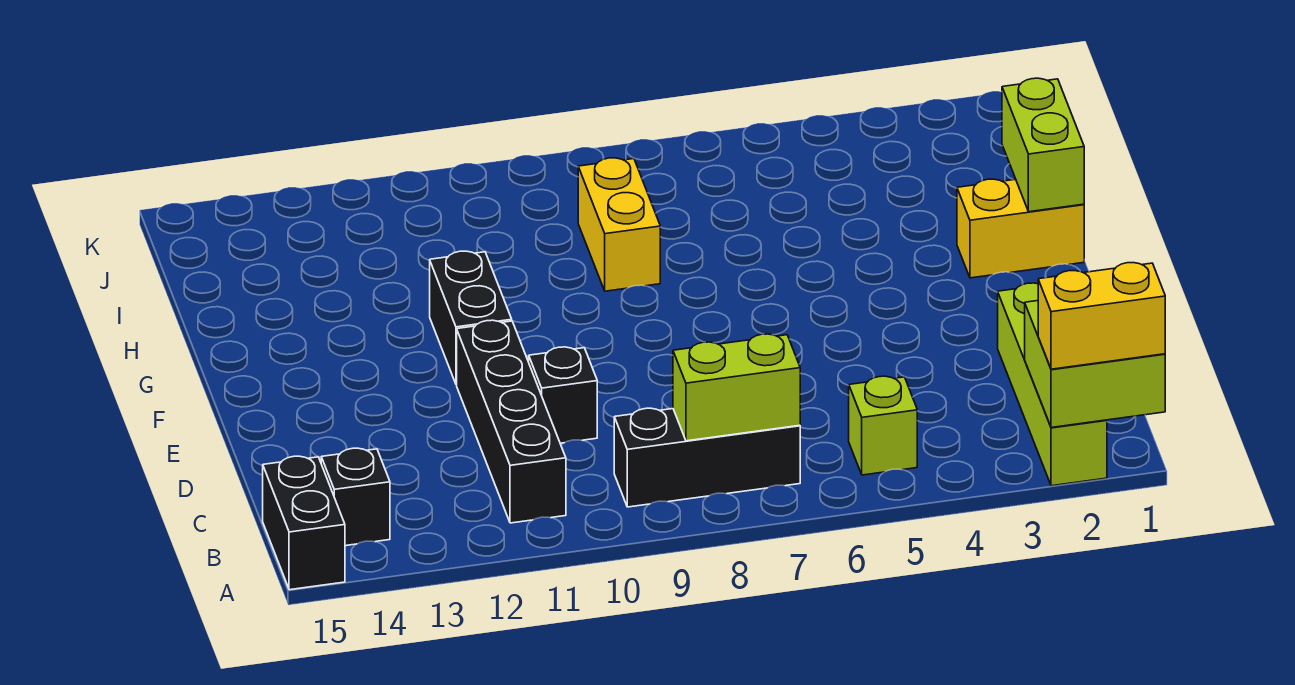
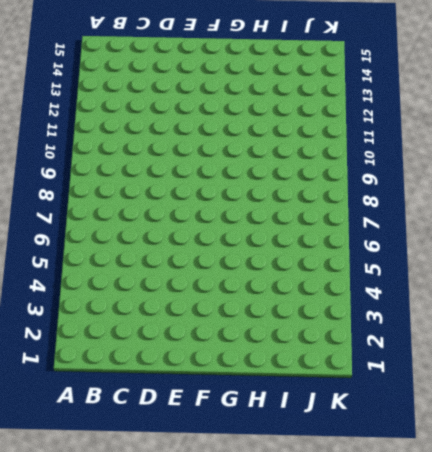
none -> lime brick A2:D2 level 1
none -> black brick A15:B15 level 1
none -> lime brick B5 level 1

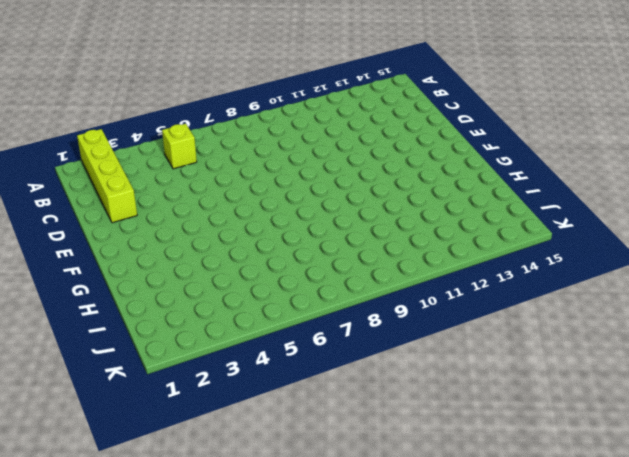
none -> black brick A15:B15 level 1
none -> black brick B7:B9 level 1
none -> black brick B11:E11 level 1

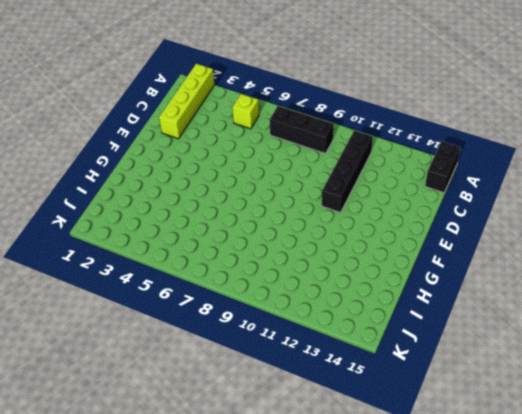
none -> black brick B14 level 1
none -> black brick D10 level 1
none -> black brick F11:G11 level 1

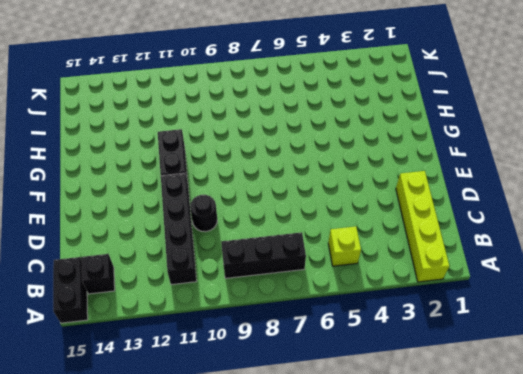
black round brick D10 level 1 -> black brick D10 level 1
none -> yellow brick G1:G2 level 1
none -> yellow brick H8:I8 level 1
none -> lime brick A1:B2 level 2

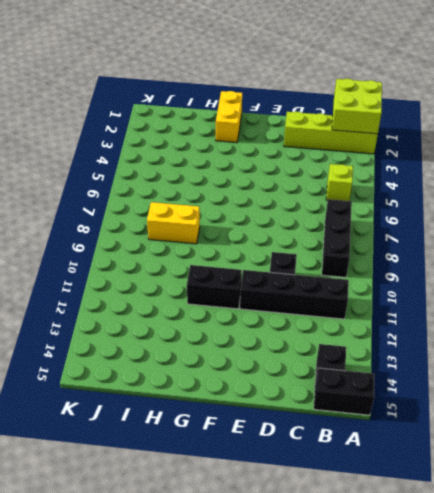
none -> lime brick B7:B8 level 2
none -> lime brick G1:H1 level 2
none -> yellow brick A1:A2 level 3

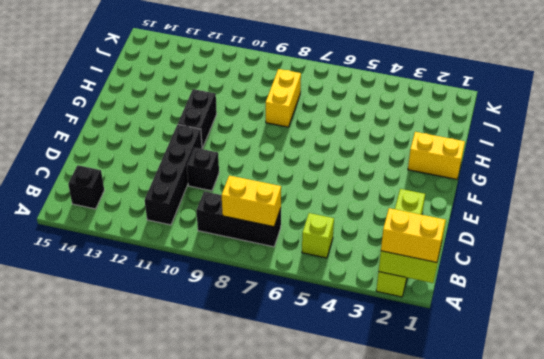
yellow brick B7:B8 level 2 -> lime brick B7:B8 level 2
none -> black brick A15:B15 level 1
none -> lime brick G1:H1 level 2

